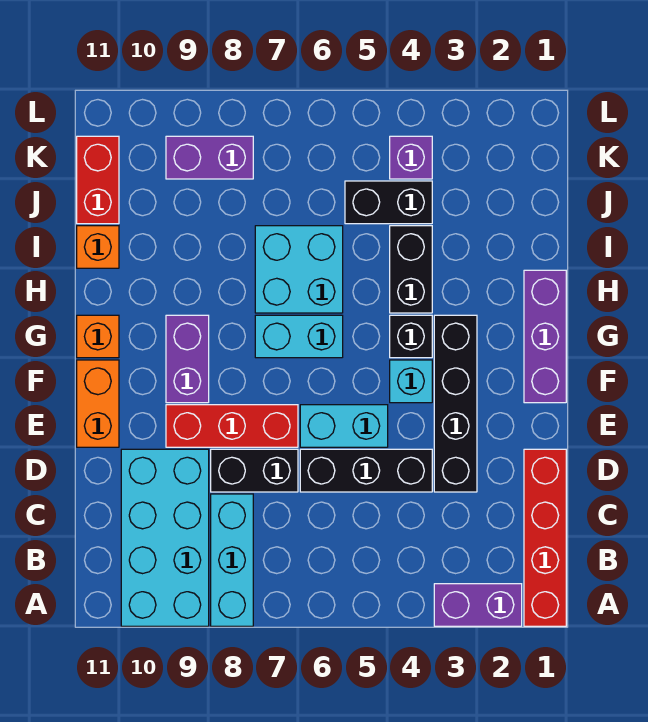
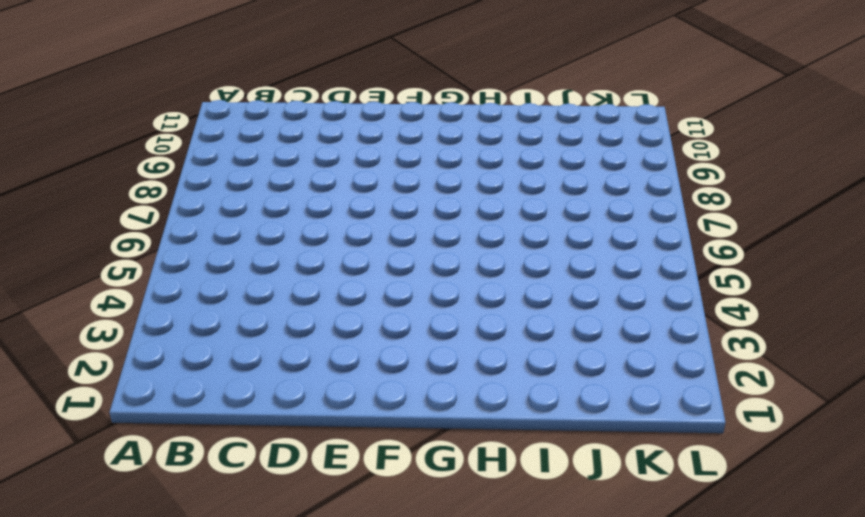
none -> red brick A1:D1 level 1
none -> purple brick A2:A3 level 1
none -> cyan brick A8:C8 level 1

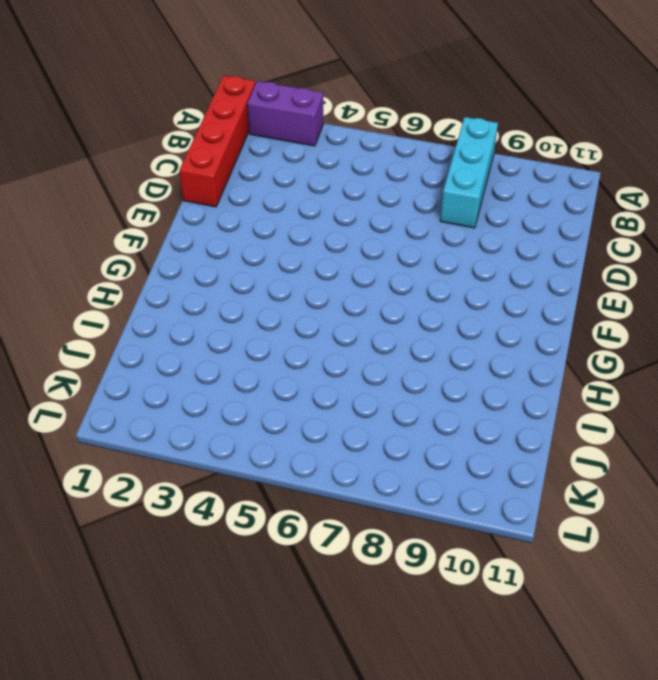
none -> cyan brick A9:D10 level 1
none -> black brick D3:G3 level 1
none -> black brick D4:D6 level 1

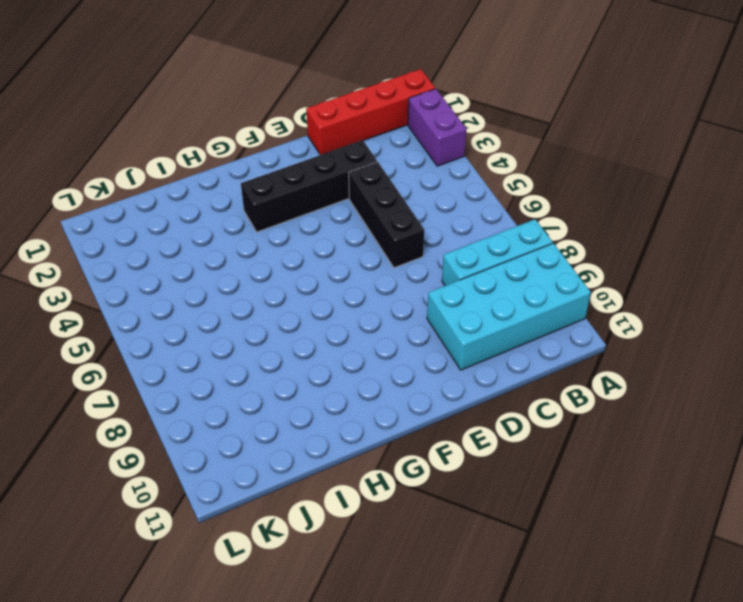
none -> black brick D7:D8 level 1
none -> cyan brick E5:E6 level 1
none -> red brick E7:E9 level 1

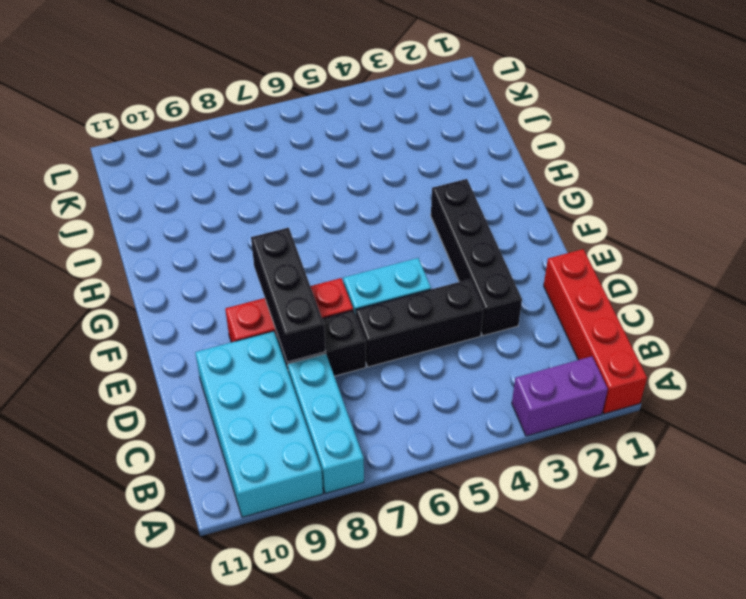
black brick D8:F8 level 2 -> none
none -> orange brick E11:F11 level 1
none -> purple brick F1:H1 level 1
none -> cyan brick F4 level 1

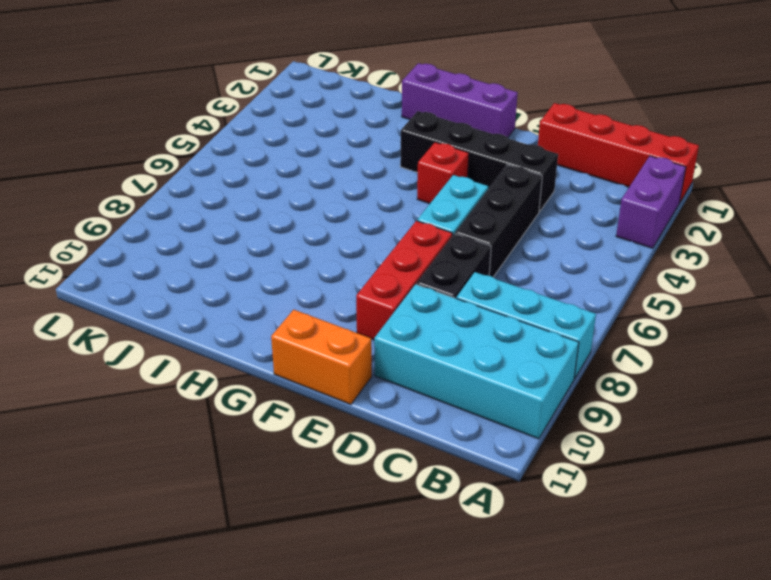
red brick F4 level 1 -> cyan brick F4 level 1
none -> purple brick F9:G9 level 1
none -> black brick G4 level 1
none -> cyan brick G6:G7 level 1

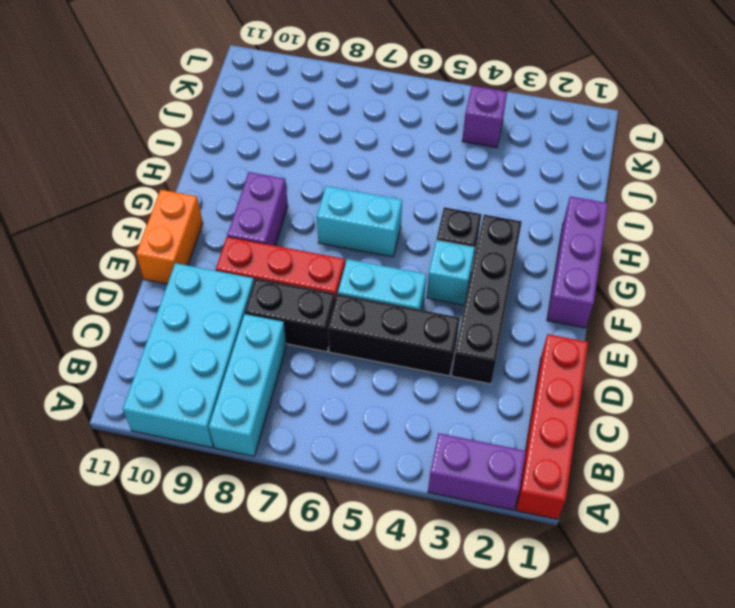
none -> orange brick G11 level 1
none -> black brick H4:I4 level 1
none -> cyan brick H6:I7 level 1

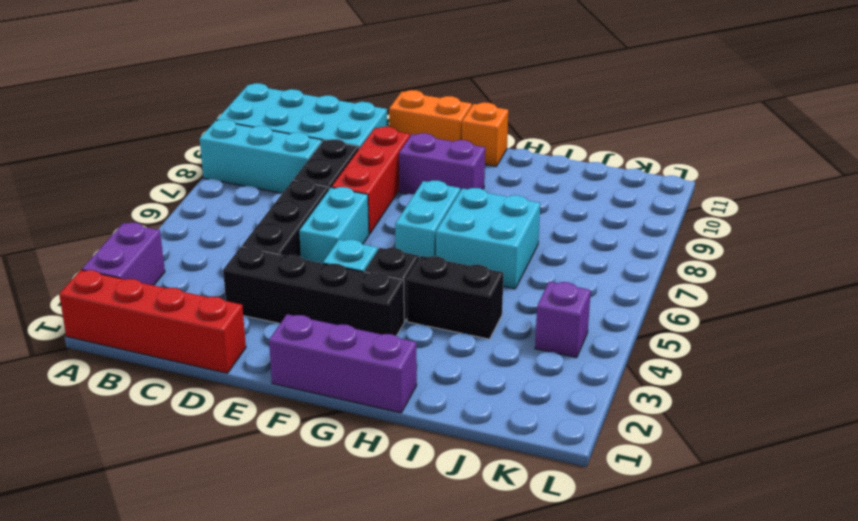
none -> orange brick I11 level 1
none -> black brick J4:J5 level 1
none -> red brick J11:K11 level 1

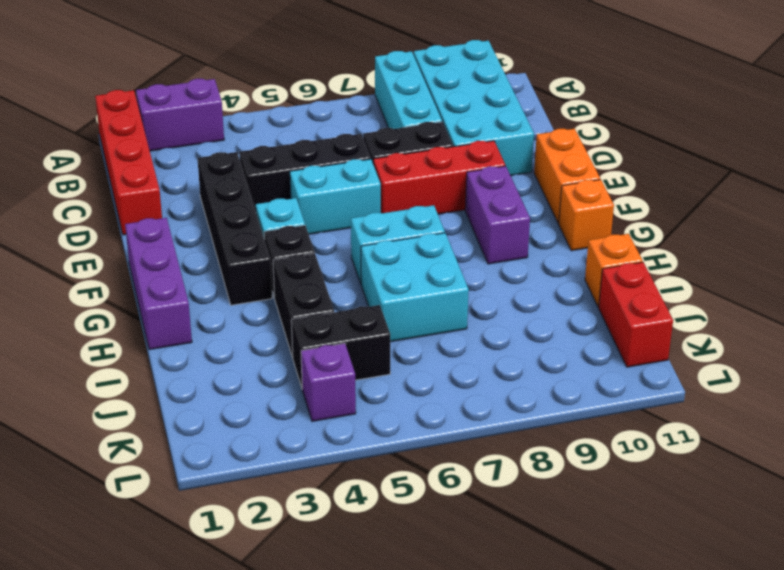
none -> purple brick K8:K9 level 1

